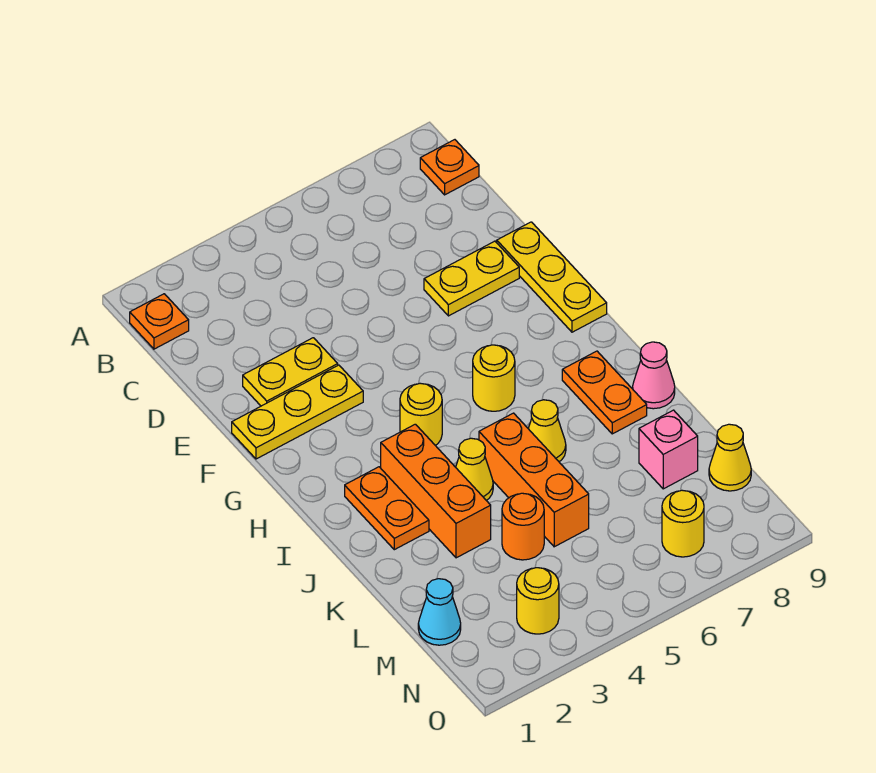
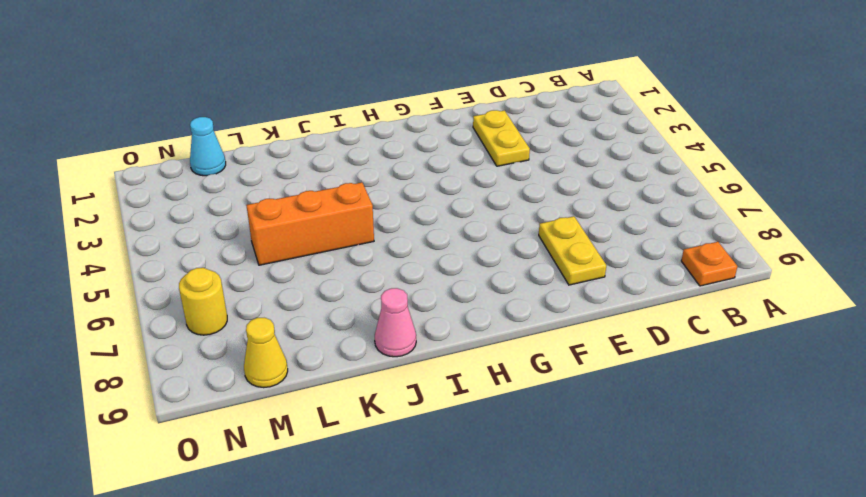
none -> orange plate B1 level 1
none -> yellow plate E9:G9 level 1
none -> yellow plate F1:F3 level 1

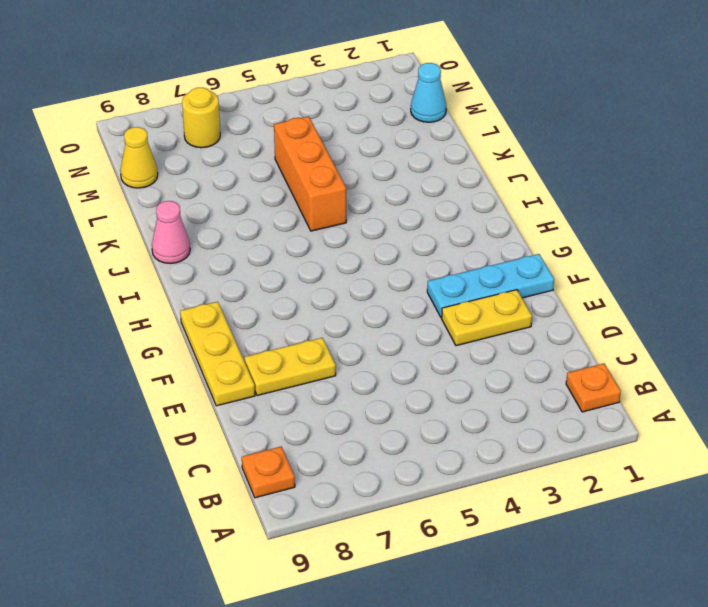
cyan plate F1:F3 level 1 -> yellow plate F1:F3 level 1
none -> yellow round brick H4 level 1
none -> yellow round brick H6 level 1
none -> orange plate I2:J2 level 1

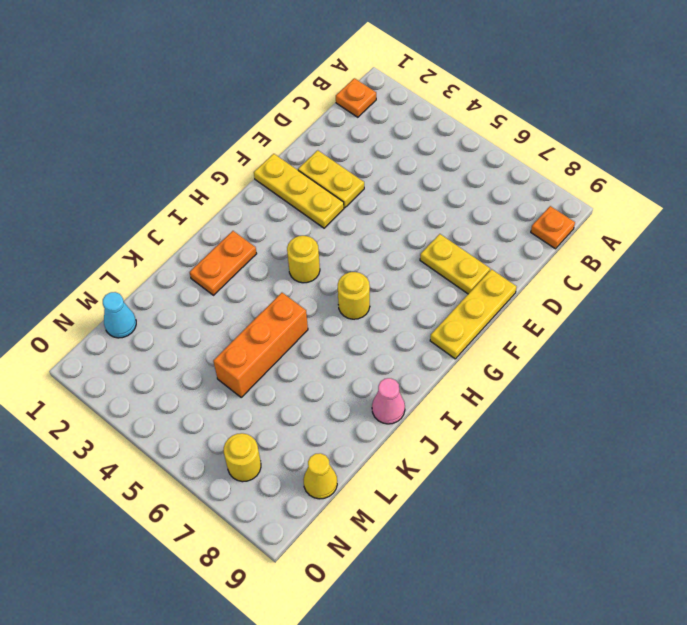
none -> orange brick I3:K3 level 1
none -> orange plate I8:J8 level 1
none -> yellow cone J4 level 1

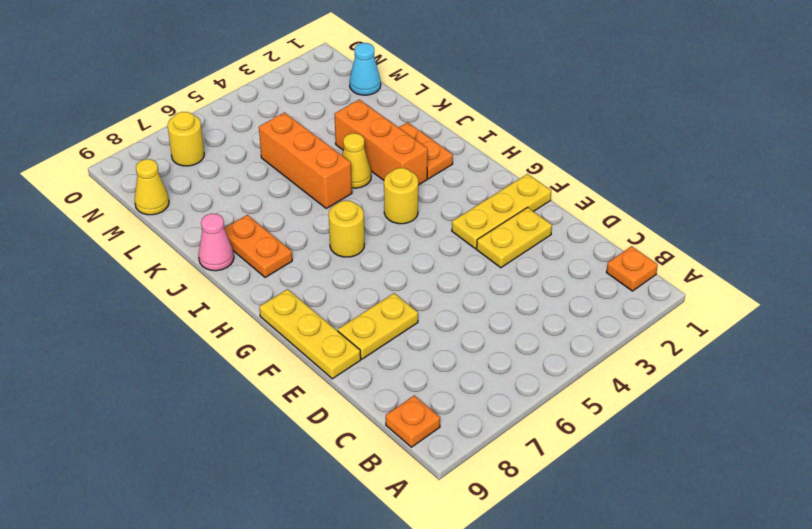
none -> yellow cone J6 level 1
none -> orange round brick L4 level 1
none -> pink brick L8 level 1

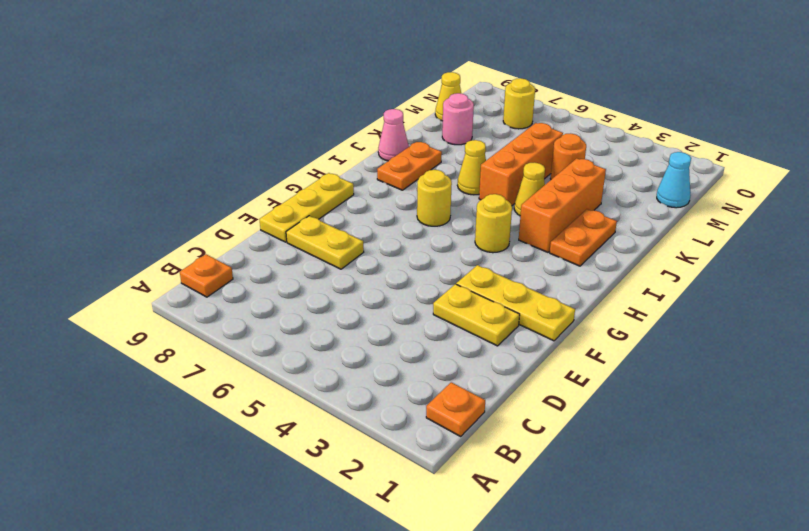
pink round brick L8 level 1 -> pink brick L8 level 1
none -> yellow round brick N3 level 1

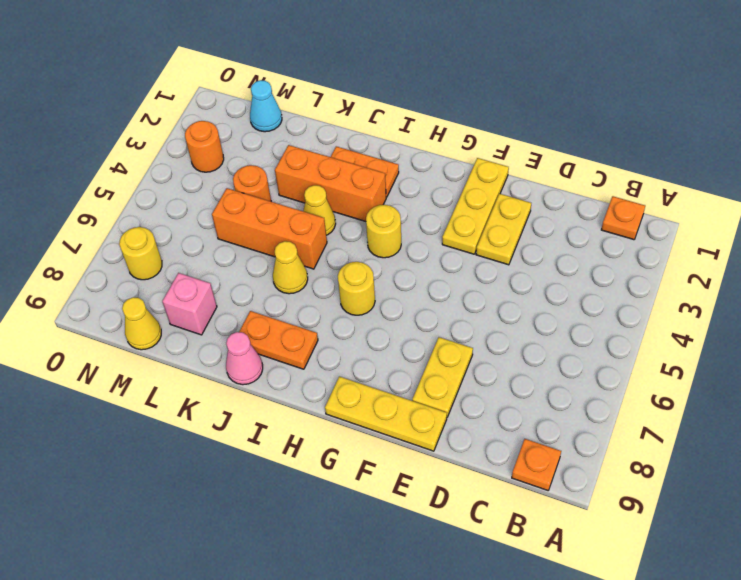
orange round brick N3 level 1 -> yellow round brick N3 level 1

